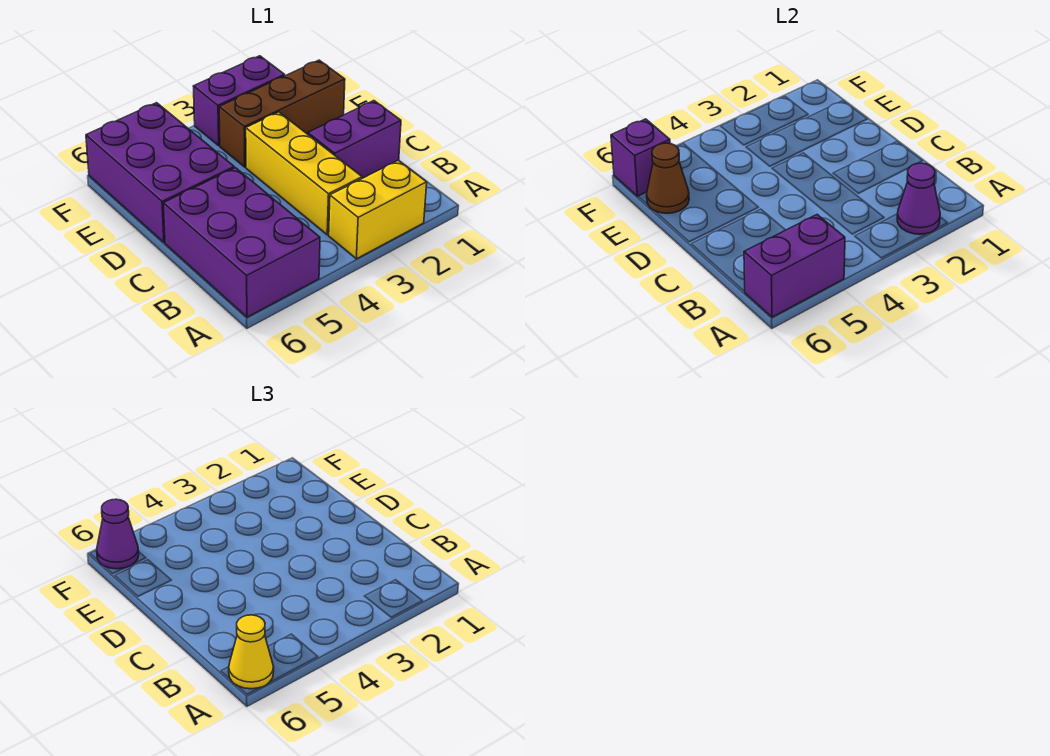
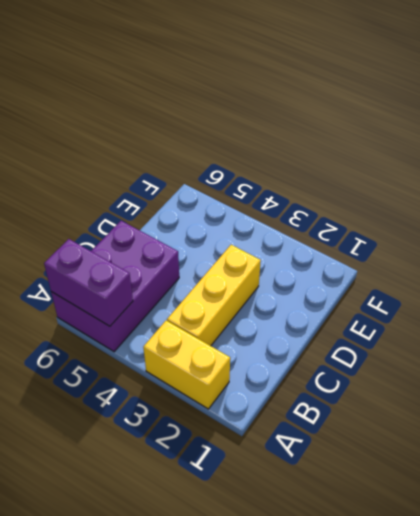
none -> purple brick C1:C2 level 1
none -> purple brick D5:F6 level 1
none -> brown brick E1:E3 level 1

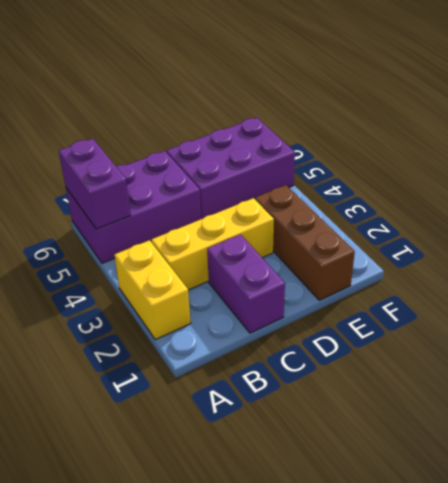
none -> purple brick F2:F3 level 1
none -> purple cone A2 level 2
none -> brown cone E6 level 2

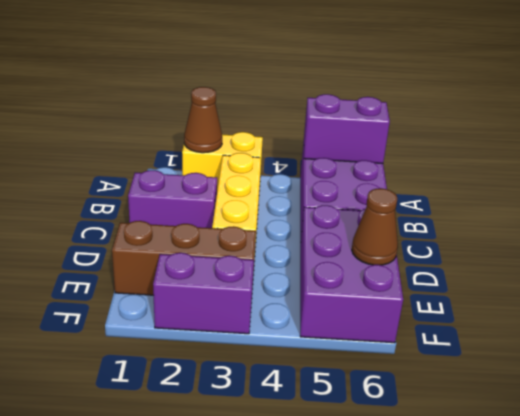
brown cone A2 level 2 -> purple cone A2 level 2
none -> purple brick F6 level 2
none -> yellow cone A6 level 3
none -> purple cone F6 level 3

